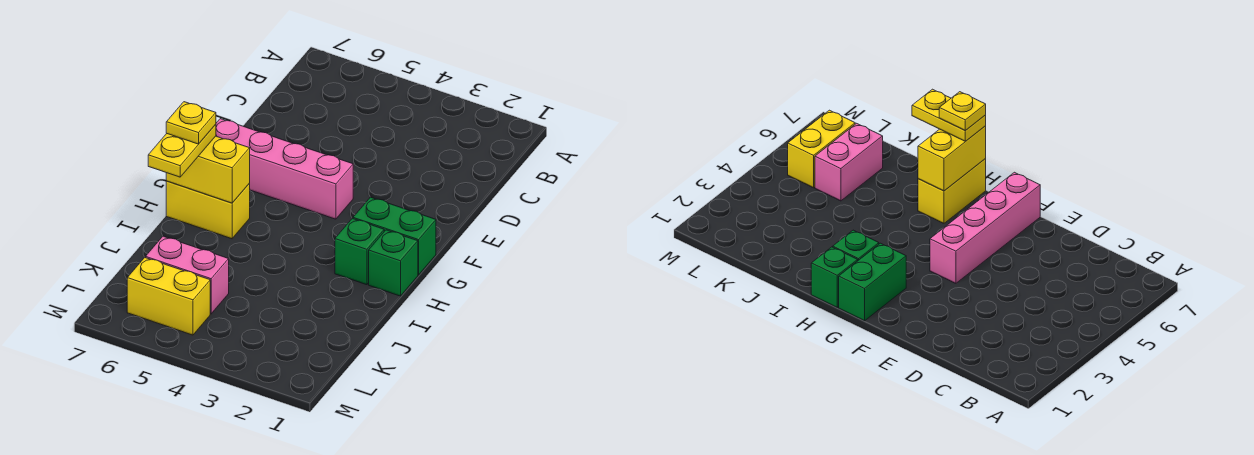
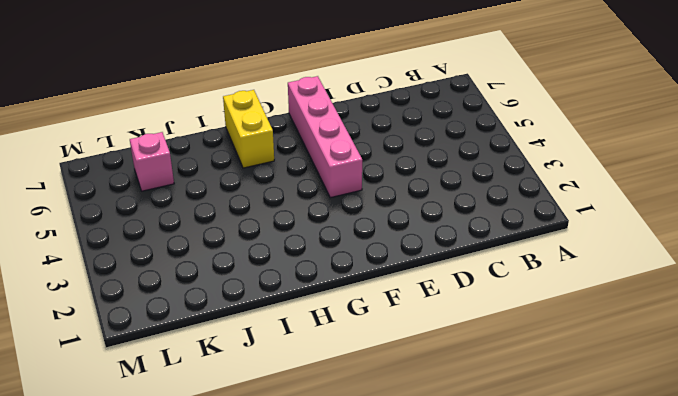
pink brick K6 level 1 -> pink brick K5:K6 level 1
none -> green brick G1:G2 level 1
none -> green brick H1 level 1

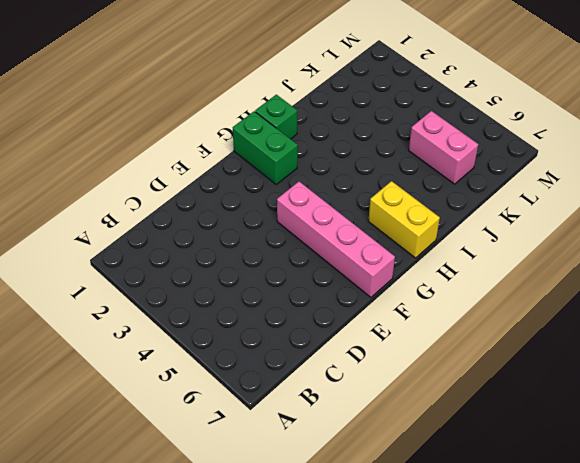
none -> green brick H2 level 1
none -> yellow brick L5:L6 level 1

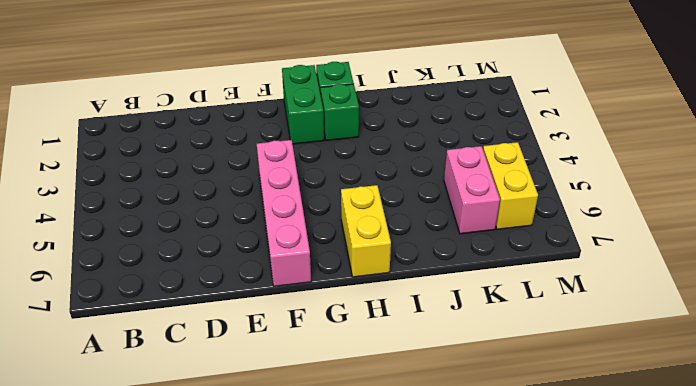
none -> yellow brick H6:H7 level 2
none -> yellow plate H7:I7 level 3

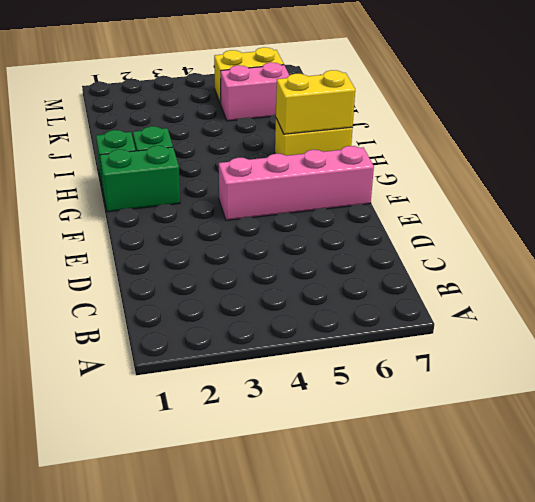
none -> yellow plate H7:I7 level 3
none -> yellow plate H7 level 4

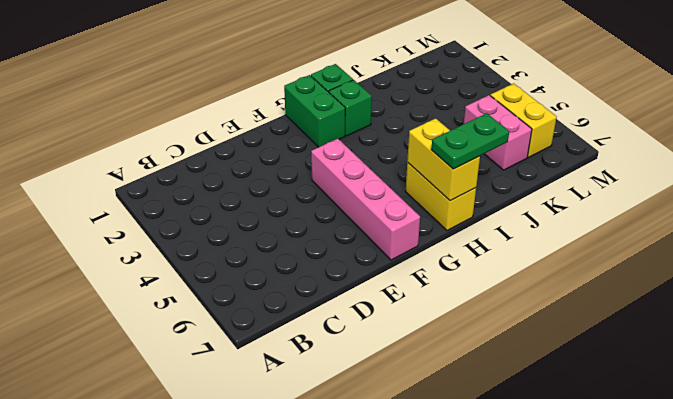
green plate H7:I7 level 3 -> yellow plate H7:I7 level 3
none -> yellow plate H7 level 4

